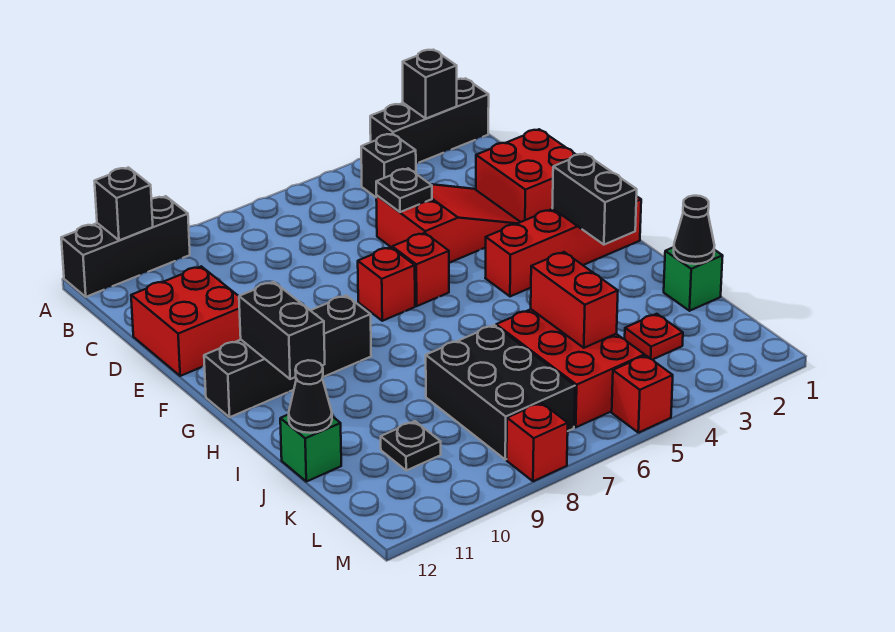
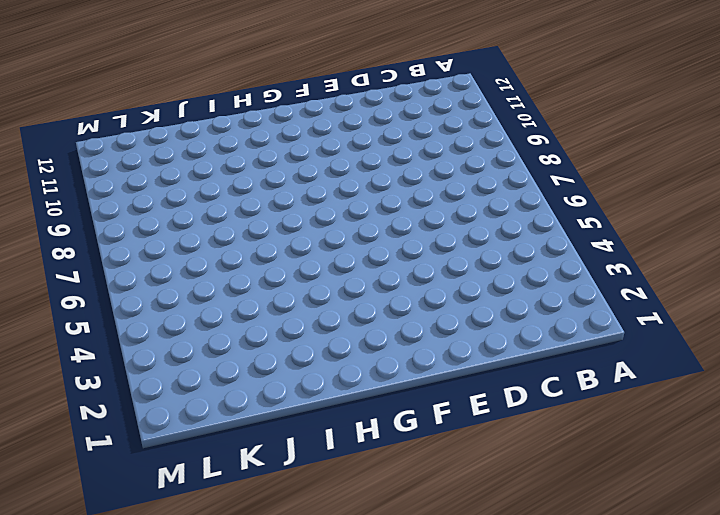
none -> black brick A1:A3 level 1
none -> black brick A10:A12 level 1
none -> black brick B4 level 1

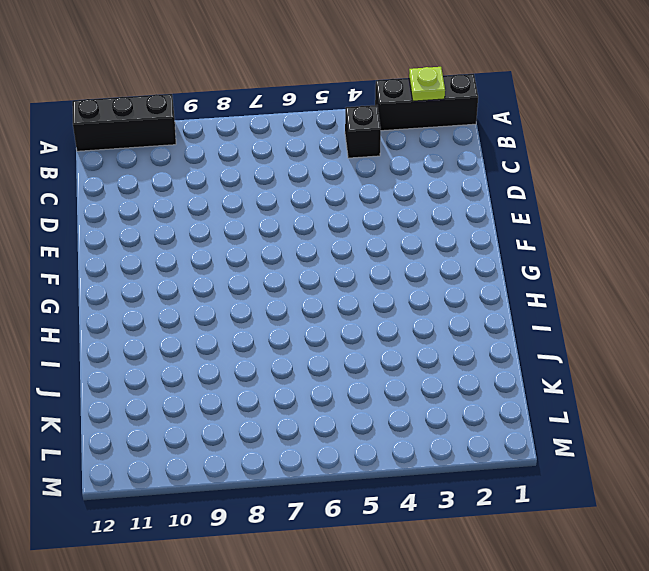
lime plate A2 level 2 -> black brick A2 level 2
none -> red brick D1:E2 level 1
none -> red slope D3:E5 level 1 top 5
none -> red brick D11:E12 level 1

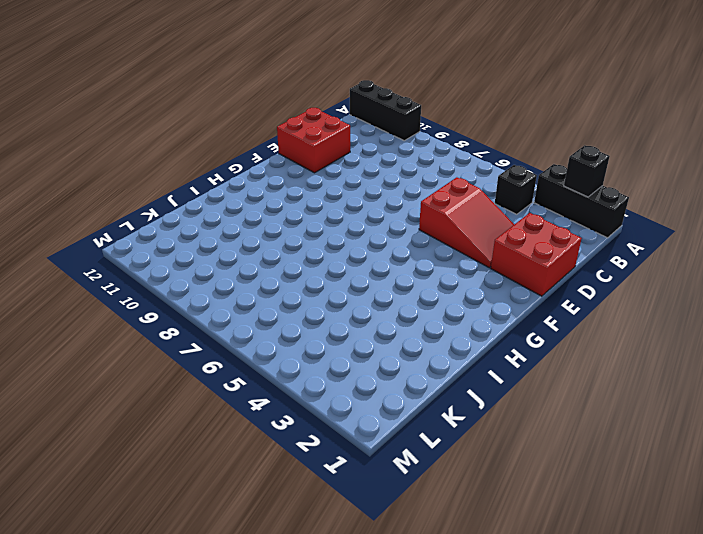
none -> red brick F6 level 1
none -> red brick F7 level 1
none -> red brick G1:G4 level 1

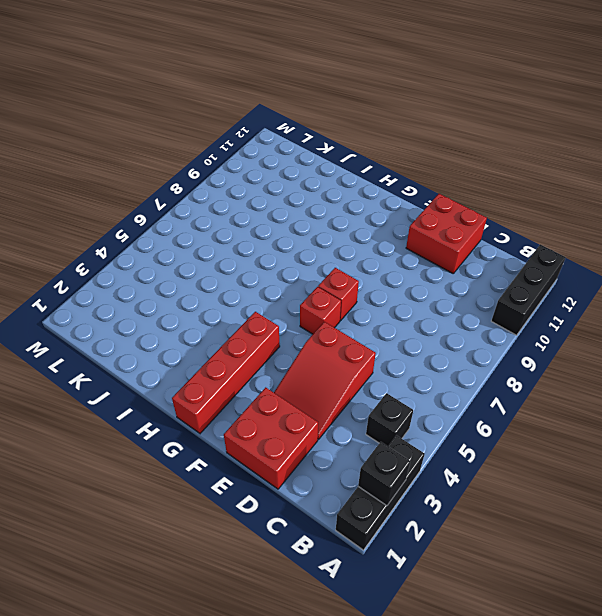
none -> black brick G9:G12 level 1
none -> green brick J1 level 1
none -> red brick J5:L6 level 1

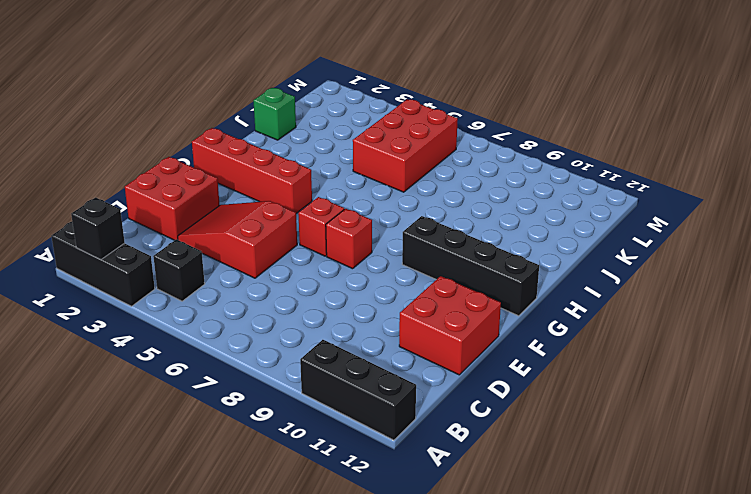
none -> black brick J7:L8 level 1
none -> green brick J12 level 1
none -> red plate K3 level 1

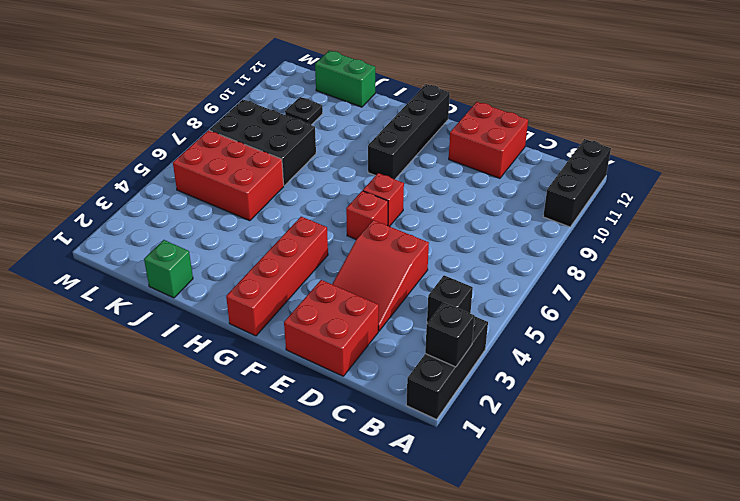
green brick J12:K12 level 1 -> green brick J12 level 1
none -> red plate K3 level 1
none -> red brick M5 level 1
none -> red brick M8 level 1

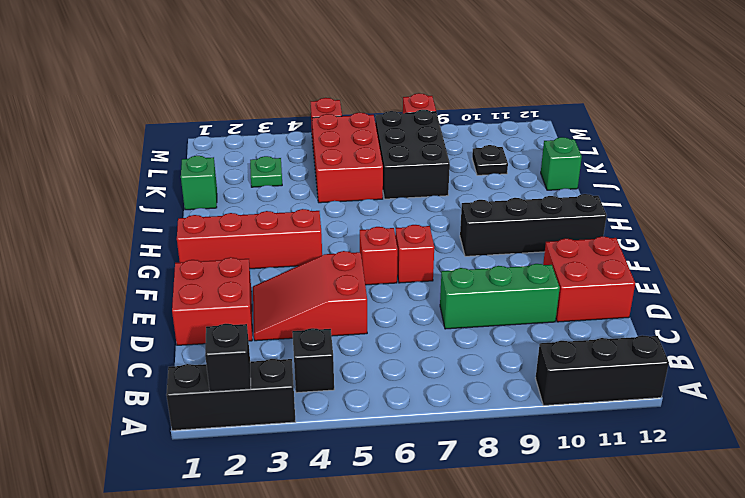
green brick D8:D10 level 1 -> none
green plate K3 level 1 -> red plate K3 level 1
none -> black brick A11 level 2
none -> black plate D5 level 2
none -> black brick G2:H2 level 2

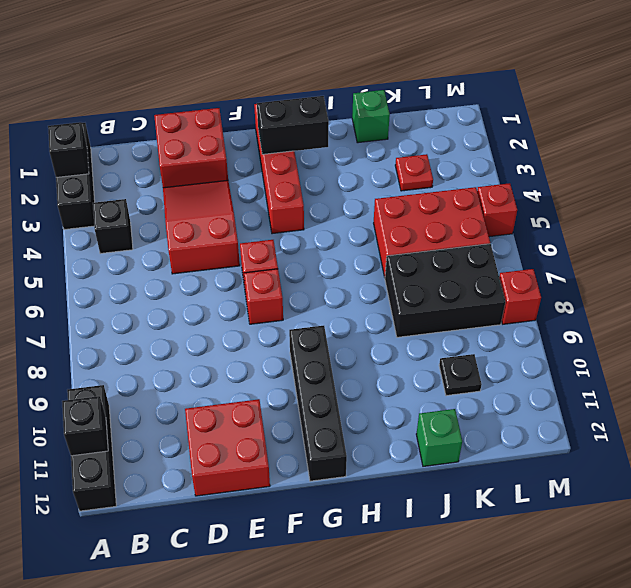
none -> black plate D5 level 2
none -> black brick G11:H11 level 2
none -> black cone J1 level 2

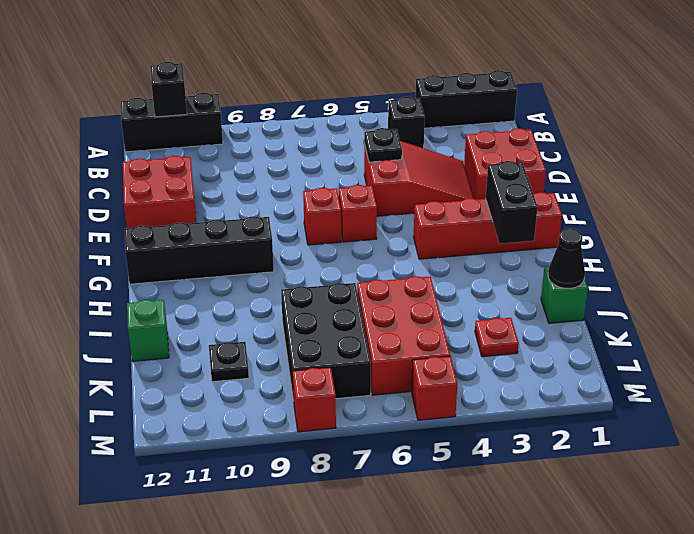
none -> black brick A2 level 2
none -> black brick G11:H11 level 2
none -> red brick J5:K5 level 2

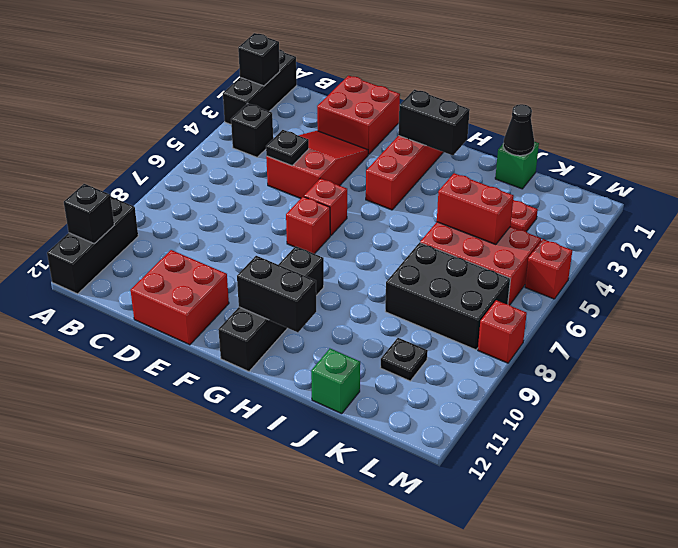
none -> black cone J12 level 2

